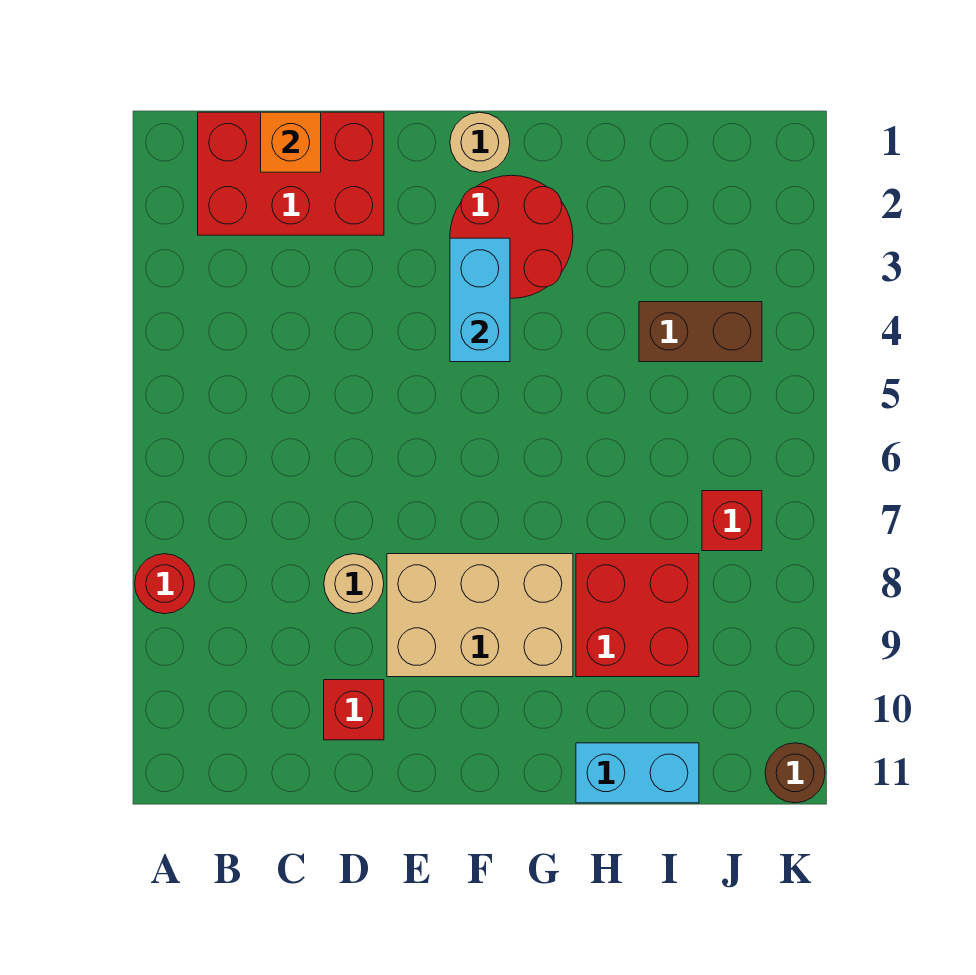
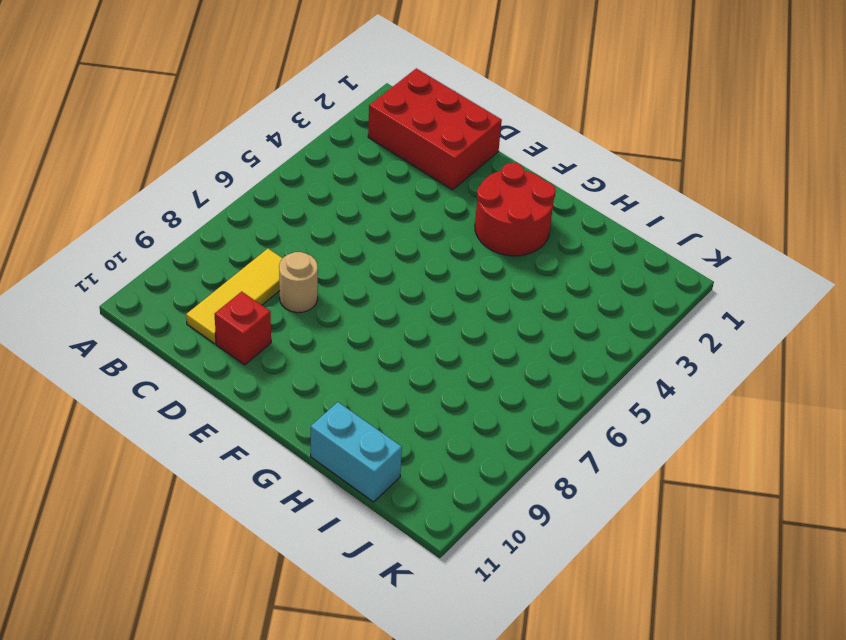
yellow tile C8:C10 level 1 -> none
none -> red round brick A8 level 1
none -> tan brick E8:G9 level 1
none -> tan round brick F1 level 1

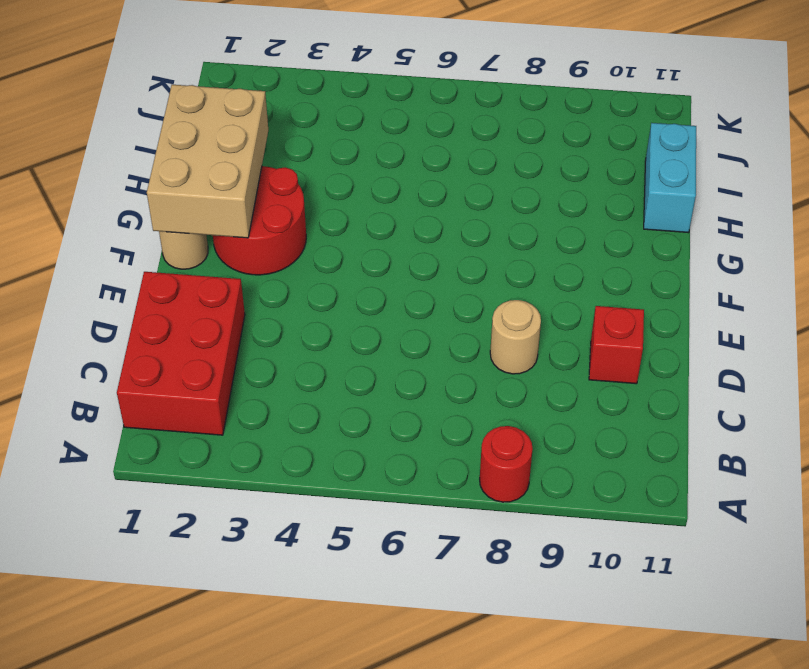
tan brick F1:H2 level 2 -> tan brick E8:G9 level 1
none -> red brick H8:I9 level 1
none -> brown brick I4:J4 level 1
none -> red brick J7 level 1

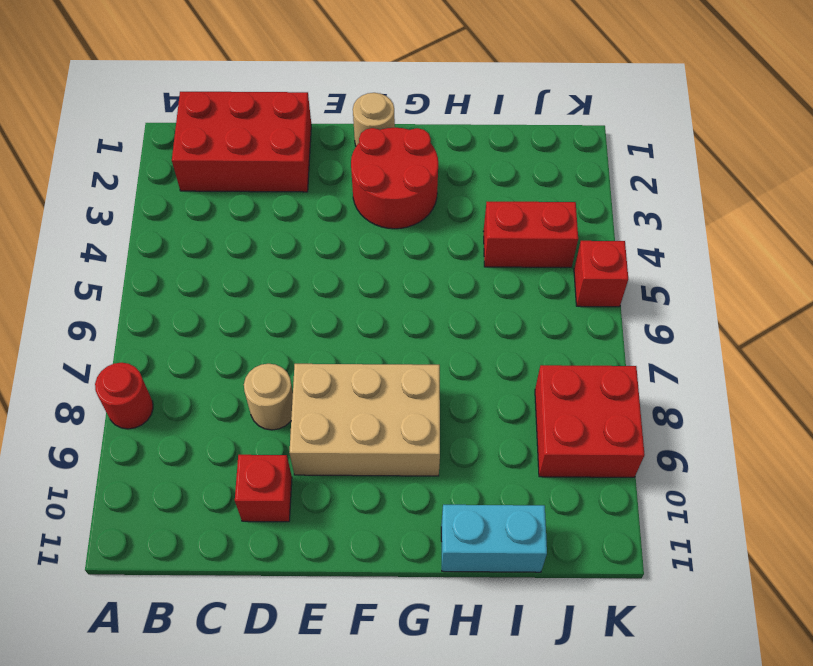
red brick I4:J4 level 1 -> brown brick I4:J4 level 1
red brick J8:K9 level 1 -> red brick H8:I9 level 1
red brick K5 level 1 -> red brick J7 level 1
none -> brown round brick K11 level 1
none -> orange brick C1 level 2
none -> cyan brick F3:F4 level 2

